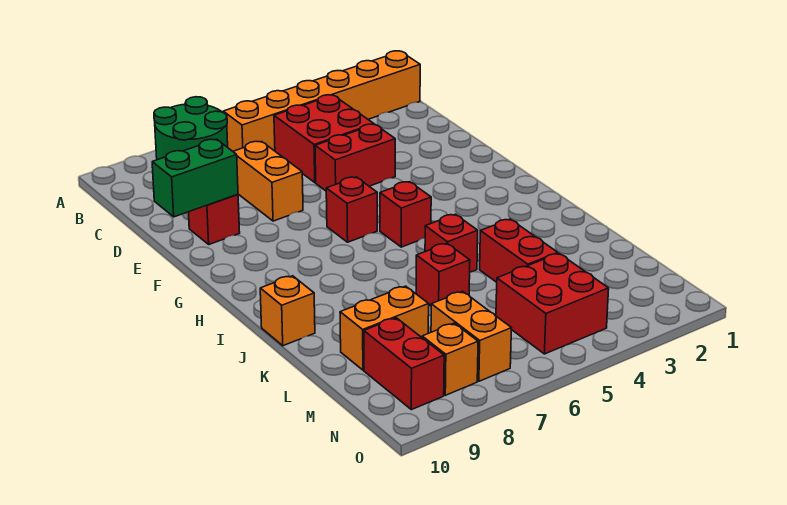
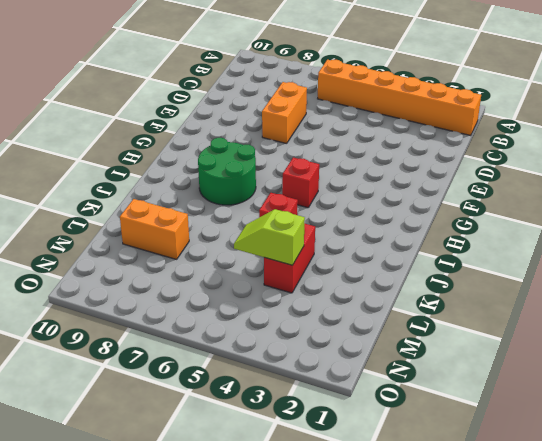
green round brick H7:I8 level 1 -> green round brick A7:B8 level 1
lime slope L4:L5 level 2 top 4 -> none
none -> red brick C4:D5 level 1
none -> red brick E4:E5 level 1
none -> red brick E9 level 1

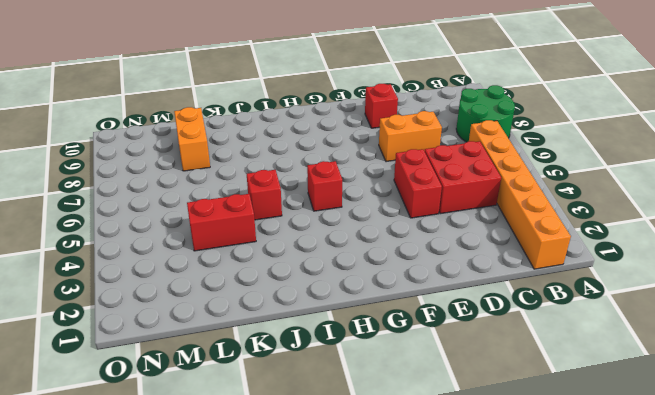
none -> red brick G6 level 1
none -> orange brick J10 level 1
none -> red brick K6 level 1

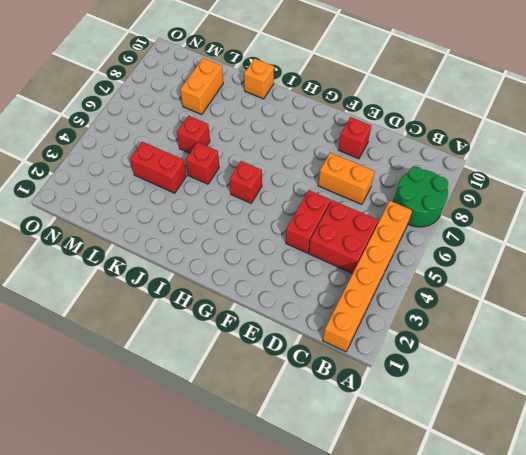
none -> red brick G6 level 1
none -> red brick M4:N5 level 1
none -> orange brick M7:N7 level 1

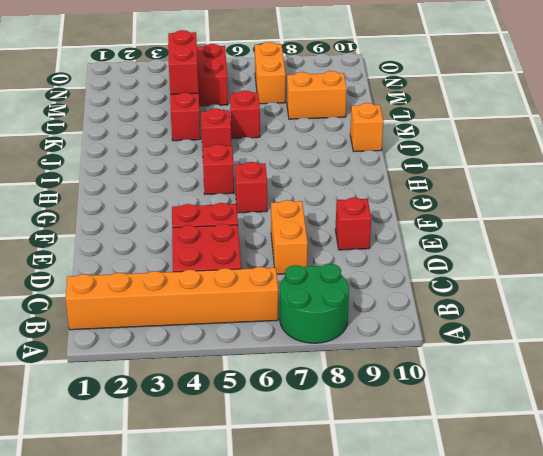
red brick L4:M4 level 2 -> red brick M9:N9 level 1
none -> orange brick N8 level 1
none -> green brick E9:E10 level 2

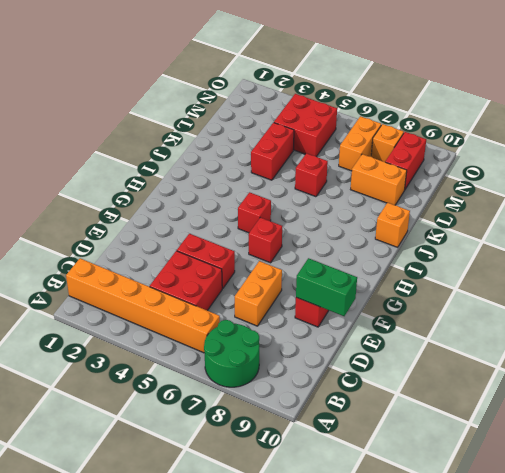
none -> red brick J5 level 1

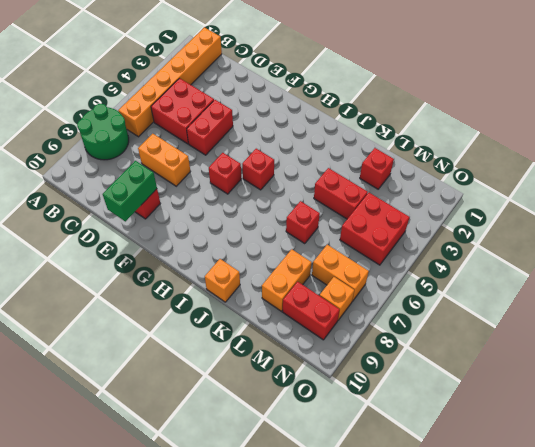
red brick L2 level 1 -> red brick J5 level 1

